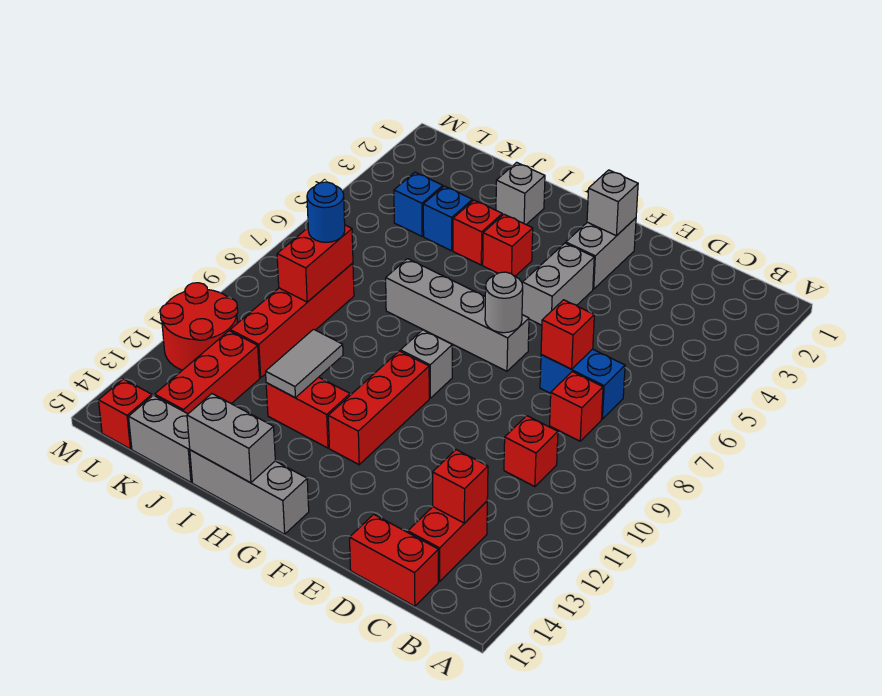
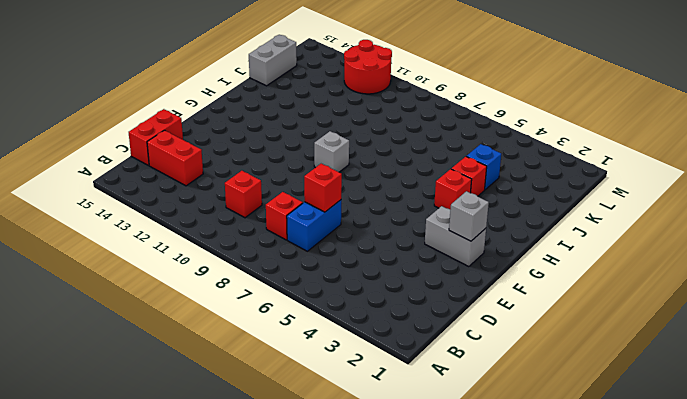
none -> grey brick F4:F5 level 1
none -> grey brick F7:I7 level 1
none -> red brick G10:G12 level 1
none -> grey brick G15:I15 level 1

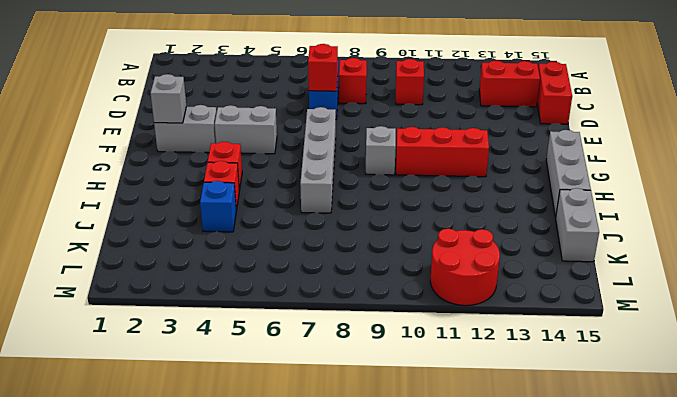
none -> red brick H12:I12 level 1
none -> grey brick I2 level 1
none -> blue brick K4 level 1
none -> red brick K8:K11 level 1

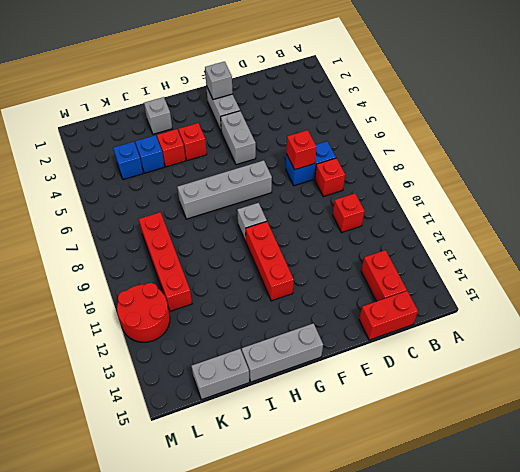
none -> red brick H12:I12 level 1
none -> red brick K12:K14 level 1
none -> red brick L15 level 1
none -> red brick C13 level 2

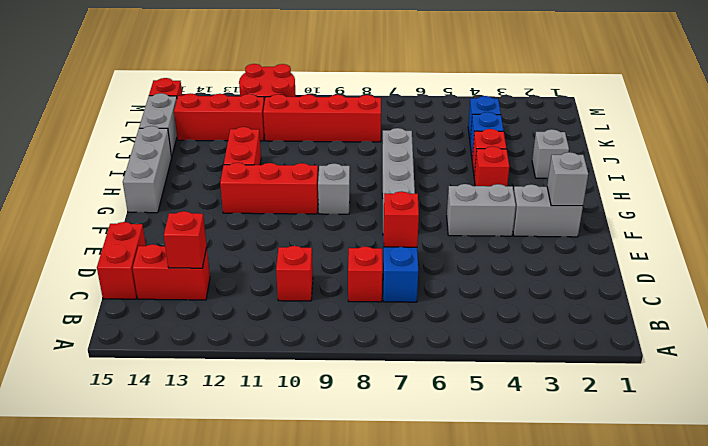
none -> grey round brick F7 level 2
none -> grey brick H15:I15 level 2
none -> grey tile I11:I12 level 2
none -> red brick K8:K9 level 2

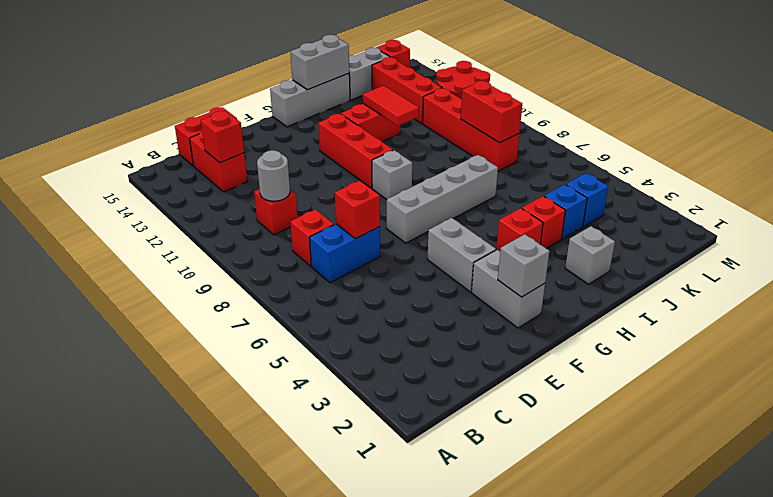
grey round brick C10 level 2 -> grey round brick F7 level 2
red tile I11:I12 level 2 -> grey tile I11:I12 level 2
none -> blue round brick K8 level 3

